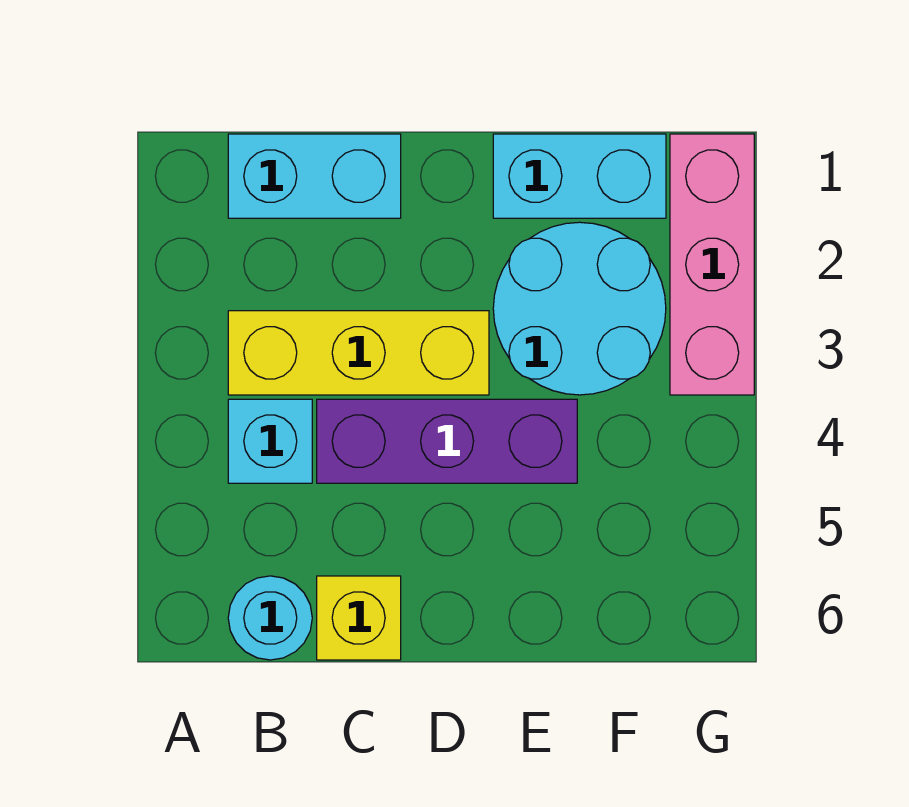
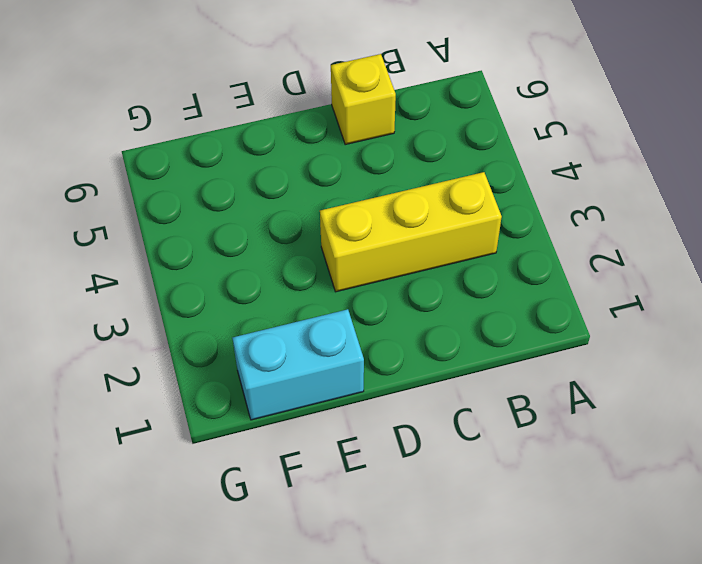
none -> cyan brick B1:C1 level 1
none -> cyan brick B4 level 1

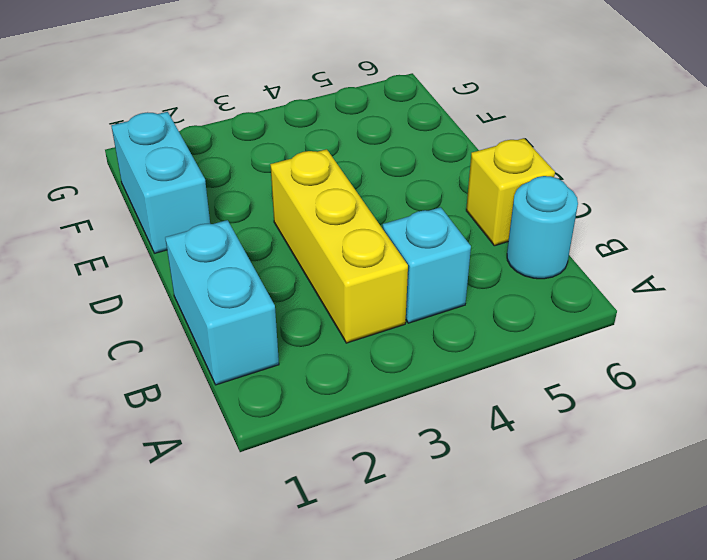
none -> purple brick C4:E4 level 1
none -> cyan round brick E2:F3 level 1

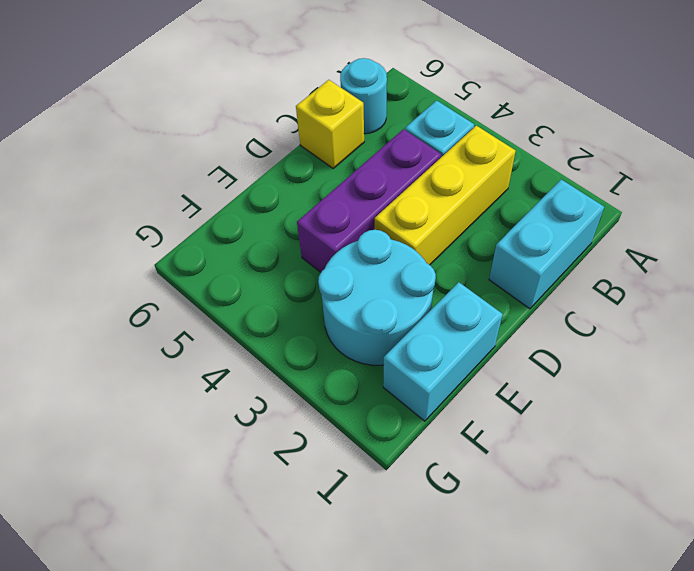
none -> pink brick G1:G3 level 1

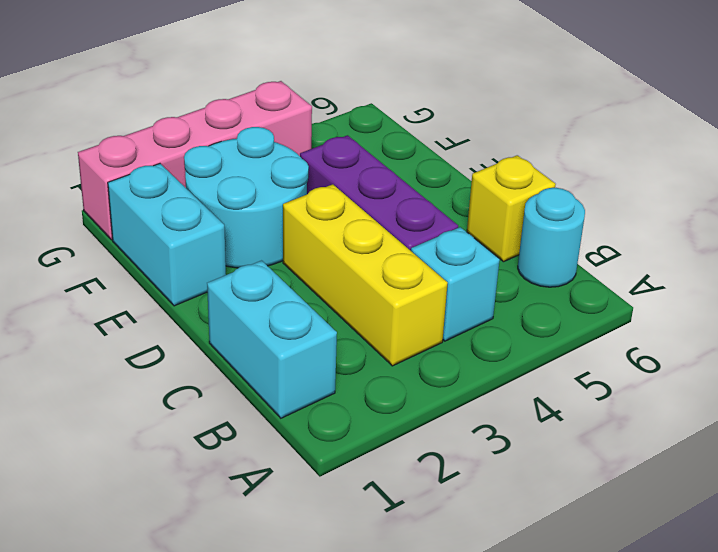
pink brick G1:G4 level 1 -> pink brick G1:G3 level 1

